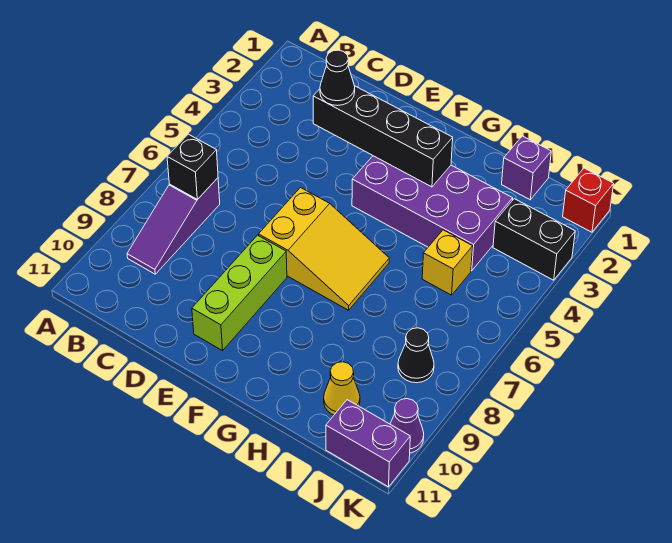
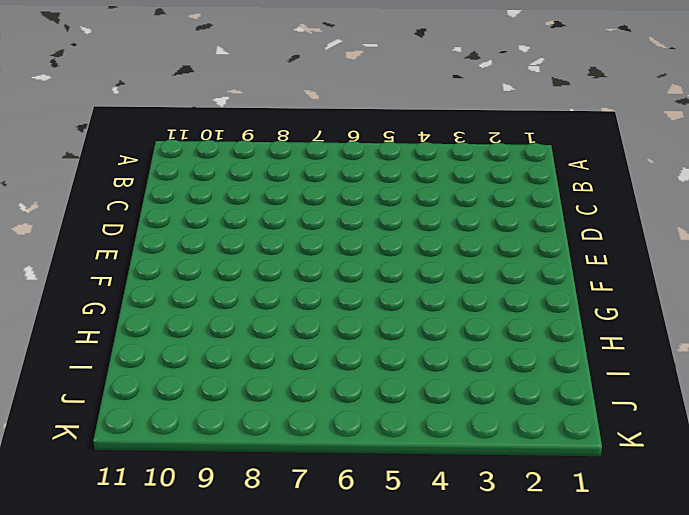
none -> purple slope B7:B9 level 1 top 7
none -> yellow slope E6:G7 level 1 top E
none -> lime brick E8:E10 level 1

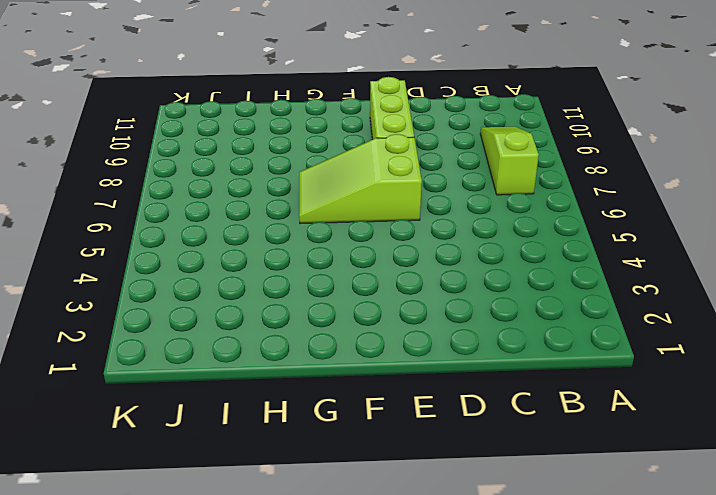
lime slope B7:B9 level 1 top 7 -> purple slope B7:B9 level 1 top 7
lime slope E6:G7 level 1 top E -> yellow slope E6:G7 level 1 top E
none -> purple brick F3:I4 level 1
none -> purple brick I1 level 1
none -> yellow brick I5 level 1

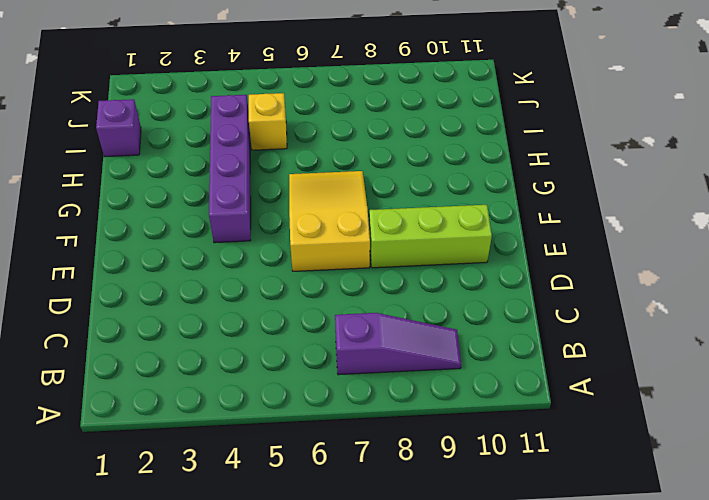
purple brick F4:I4 level 1 -> purple brick F3:I4 level 1
none -> yellow cone I10 level 1
none -> black brick J3:K3 level 1
none -> black cone J8 level 1

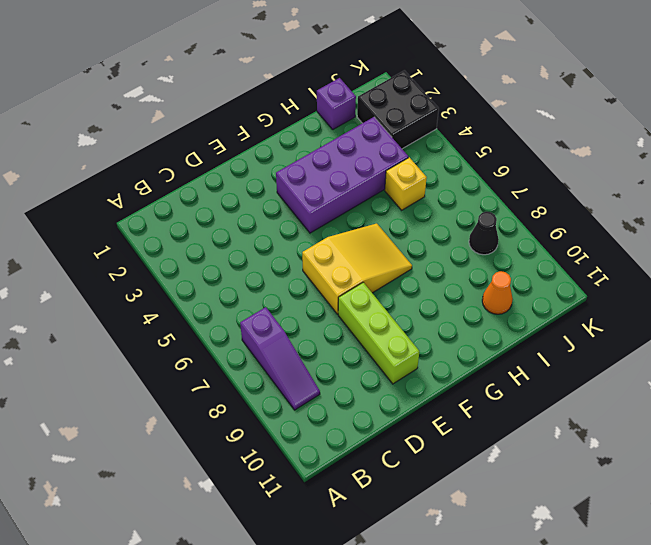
orange cone I10 level 1 -> yellow cone I10 level 1
black brick J2:K3 level 1 -> black brick J3:K3 level 1
none -> purple brick J11:K11 level 1
none -> red brick K1 level 1
none -> purple cone K10 level 1

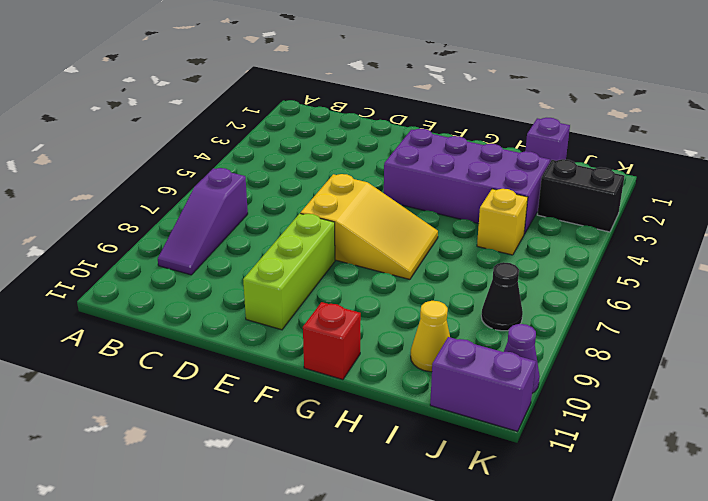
red brick G11 level 1 -> red brick K1 level 1
none -> black brick B7 level 2
none -> black brick D3:G3 level 2
none -> black cone D3 level 3

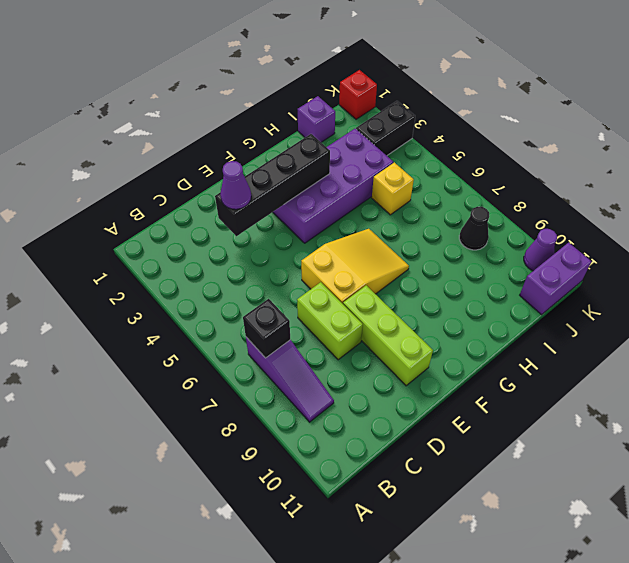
purple cone D3 level 3 -> black cone D3 level 3
lime brick D7:D8 level 1 -> none
none -> yellow cone I10 level 1

